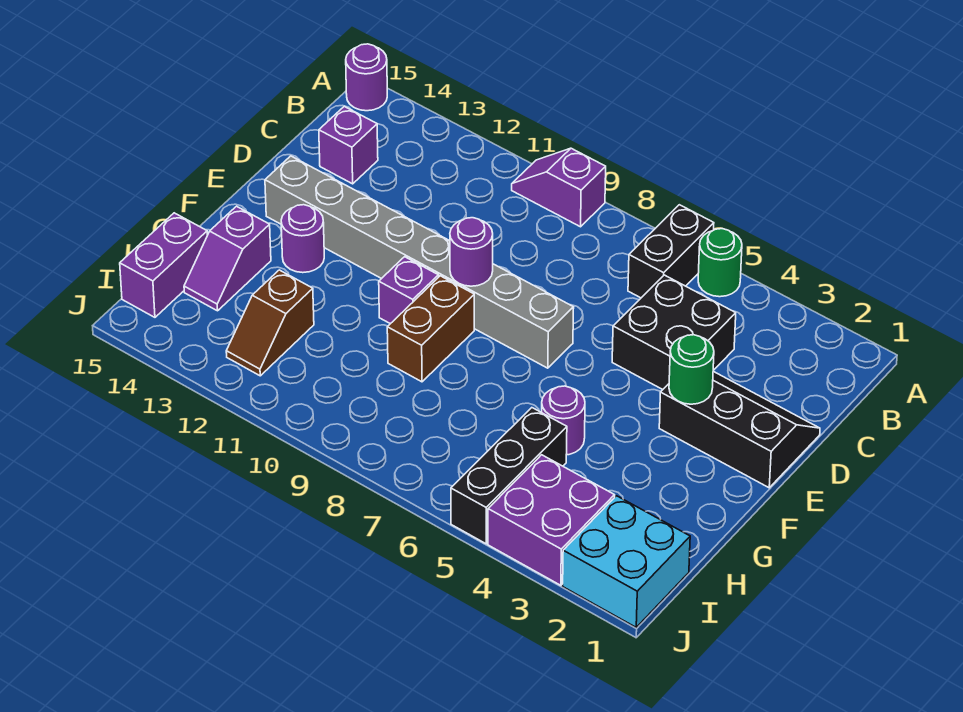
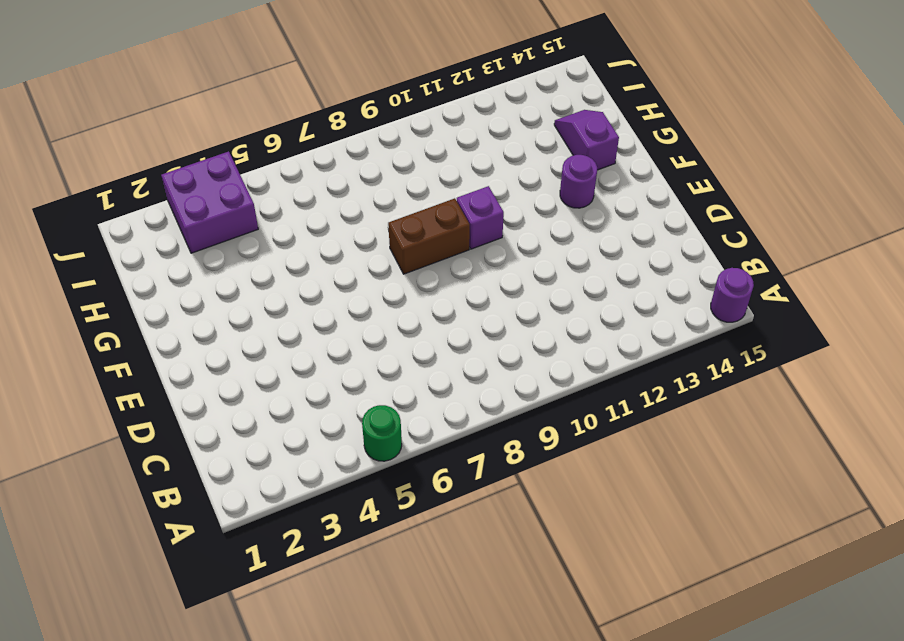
brown brick F8:F9 level 1 -> brown brick F9:G9 level 1
none -> black brick A6:B6 level 1
none -> purple slope A9:A10 level 1 top 9
none -> black brick C4:D5 level 1

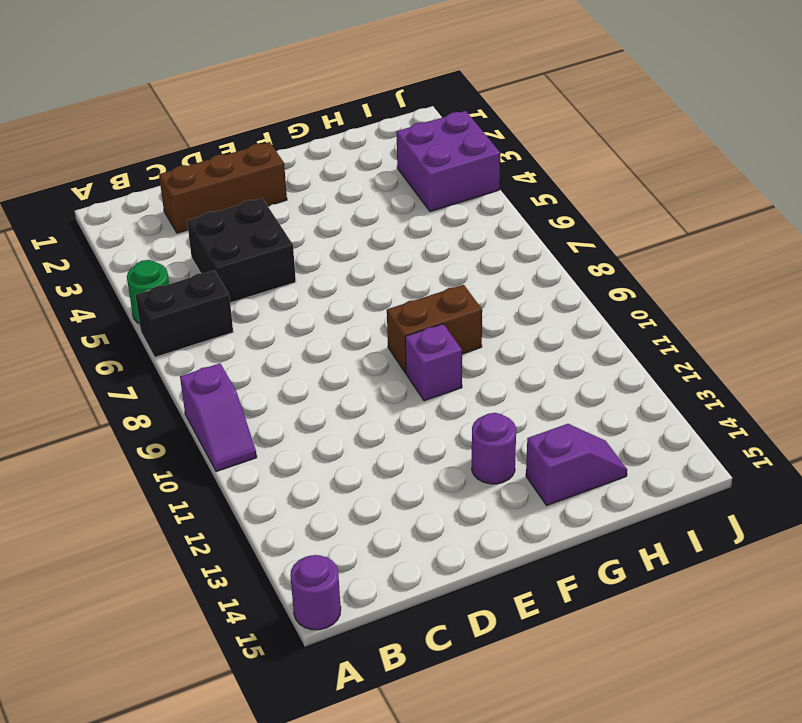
brown brick C2:E2 level 1 -> black slope D1:E3 level 1 top E
none -> purple brick C14 level 1
none -> grey brick E7:E14 level 1
none -> purple round brick G5 level 1

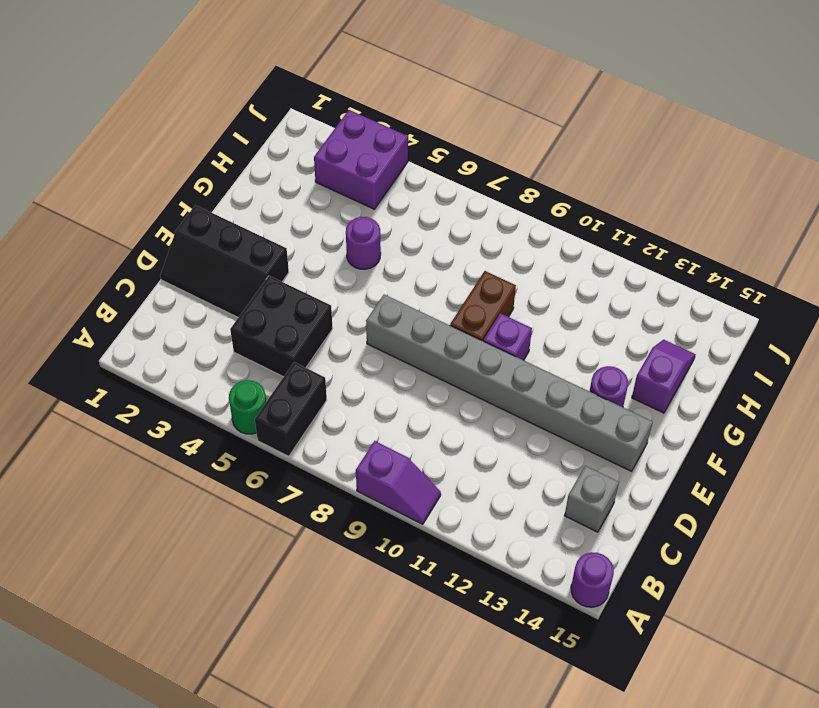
grey brick C14 level 1 -> purple brick C14 level 1
none -> black brick H5:J5 level 1
none -> brown slope H12:I12 level 1 top H
none -> purple brick H15:I15 level 1

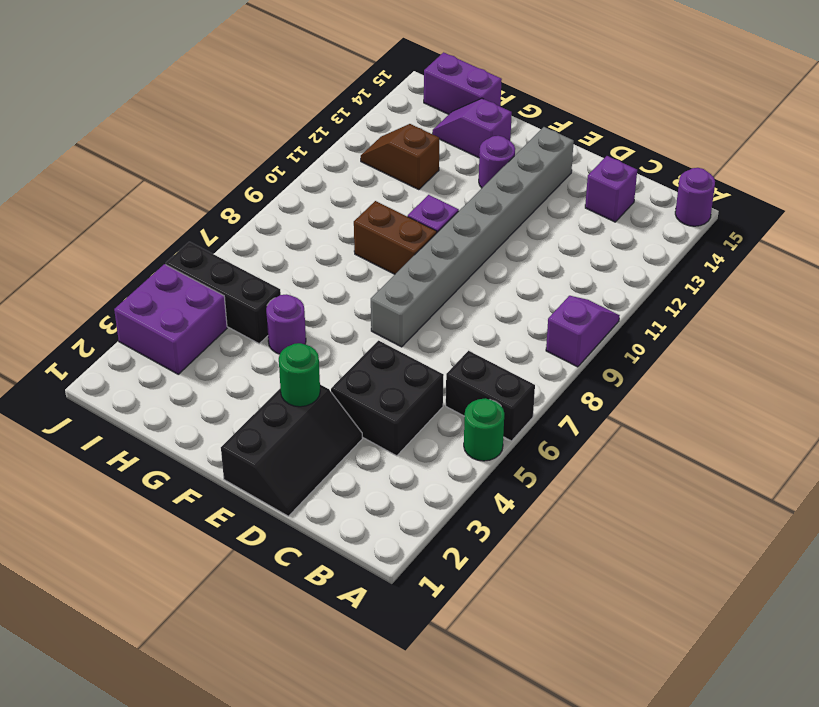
none -> cyan brick I1:J2 level 1
none -> purple round brick E9 level 2

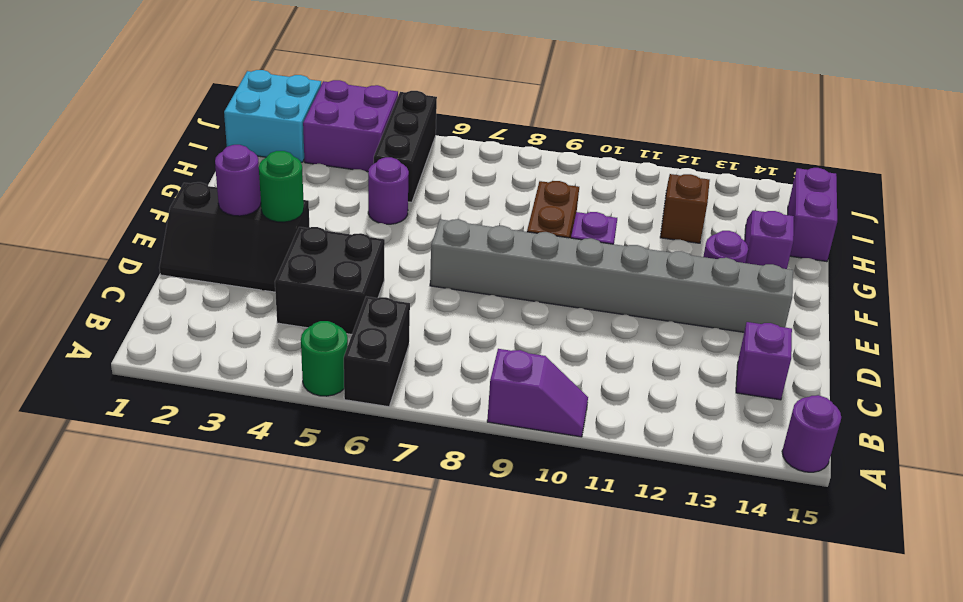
purple round brick E2 level 2 -> purple round brick E9 level 2

